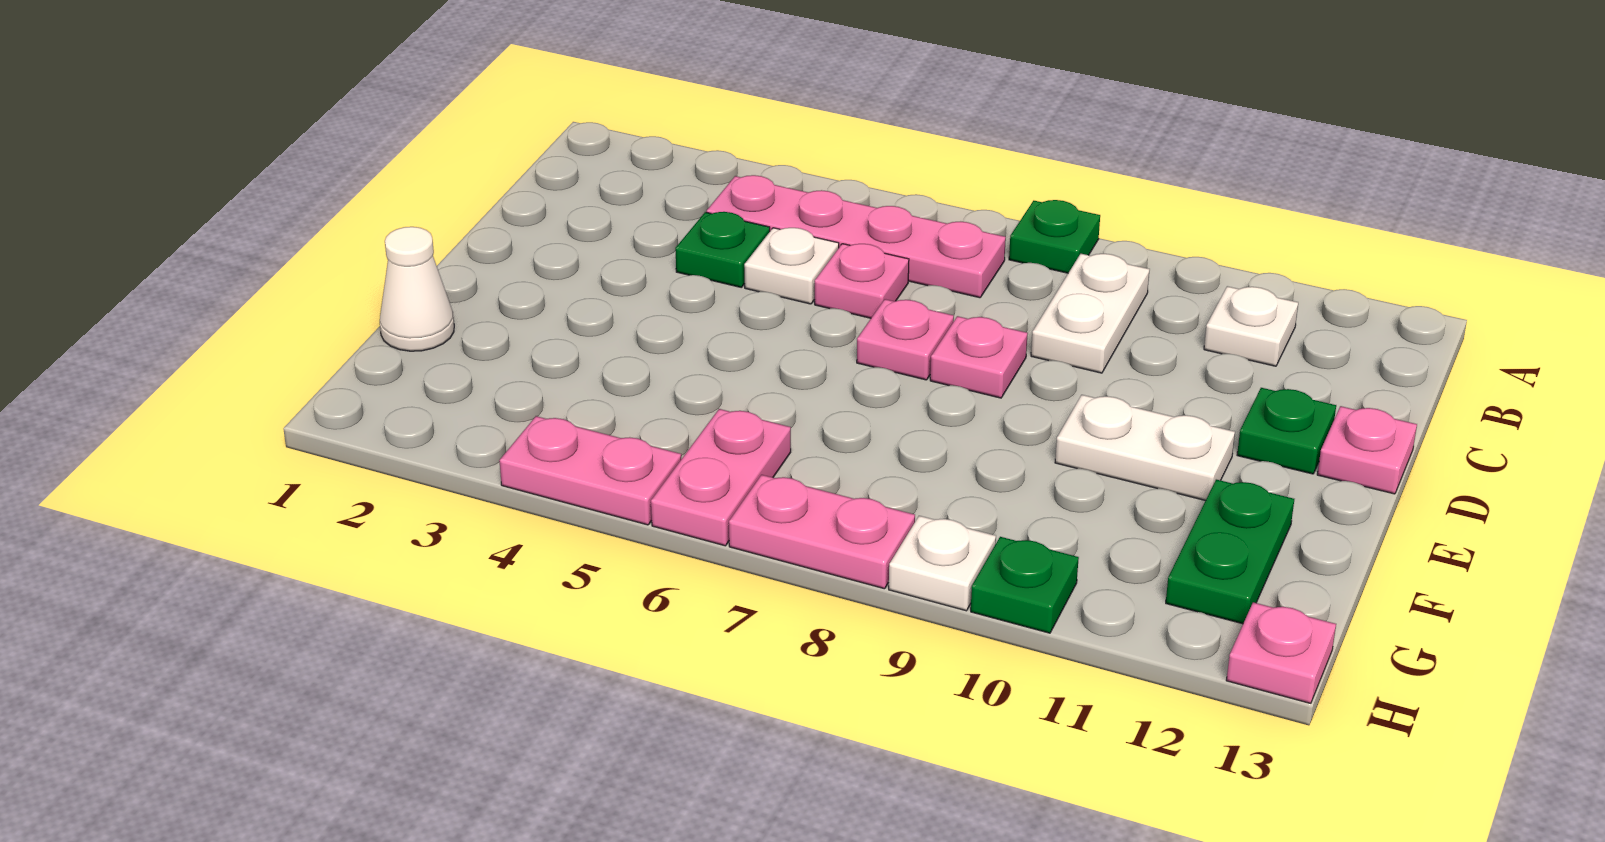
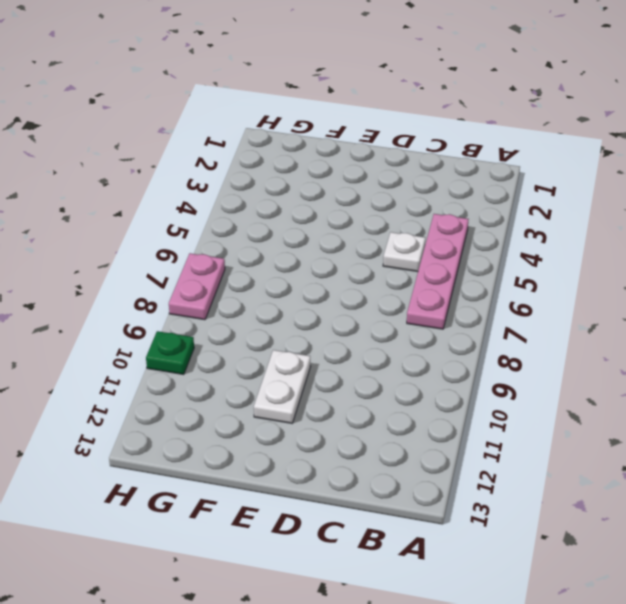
none -> green plate A8 level 1
none -> white plate B9:C9 level 1
none -> white plate B11 level 1

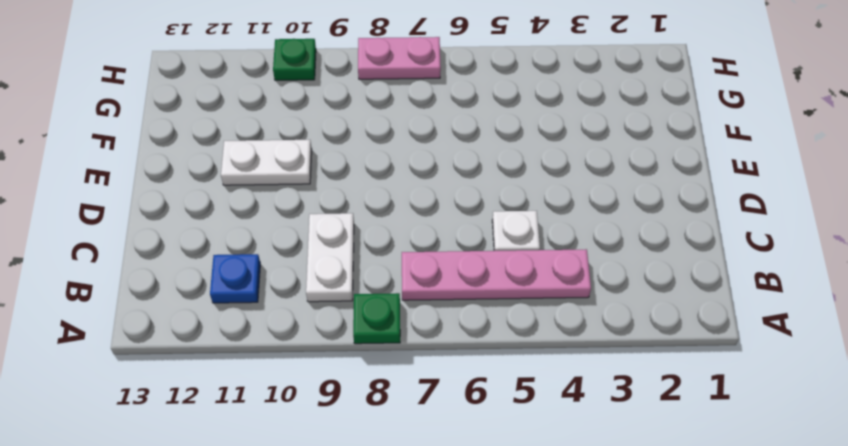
blue plate B11 level 1 -> white plate B11 level 1
none -> green plate C4 level 1
none -> pink plate C6 level 1
none -> pink plate D7 level 1

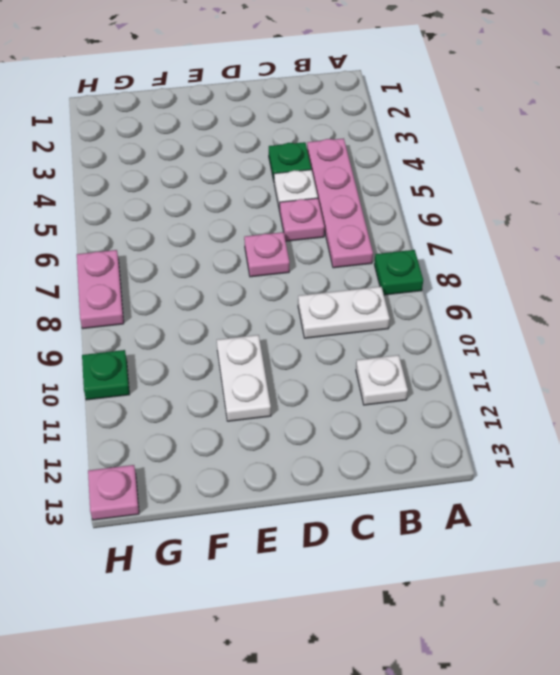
none -> pink plate D8 level 1
none -> green plate D12 level 1
none -> pink plate D13 level 1

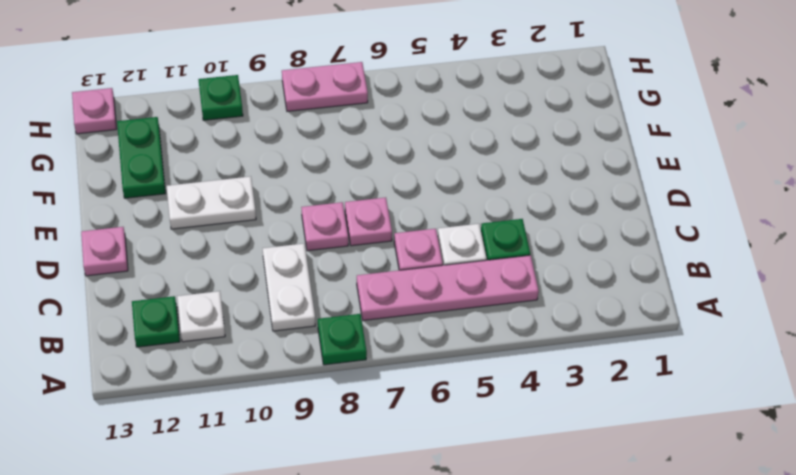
green plate B12 level 1 -> green plate D12 level 1
none -> white cone F1 level 1
none -> pink plate G6:H6 level 1
none -> pink plate H4:H5 level 1

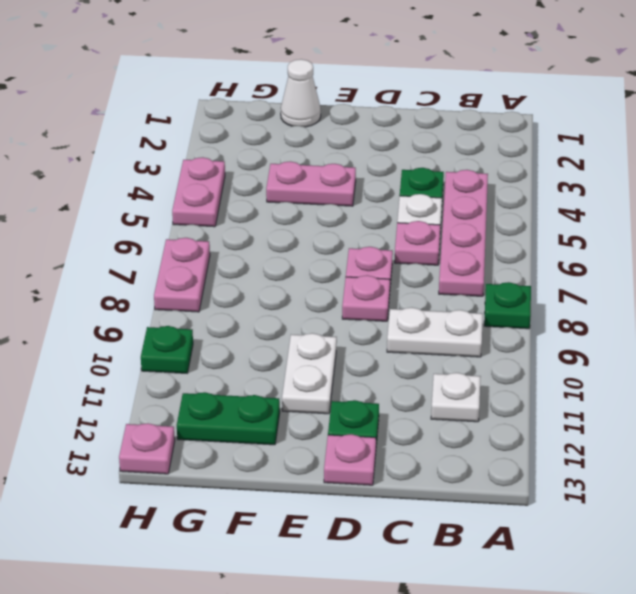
pink plate E4:F4 level 1 -> pink plate G6:H6 level 1
none -> white plate H9 level 1

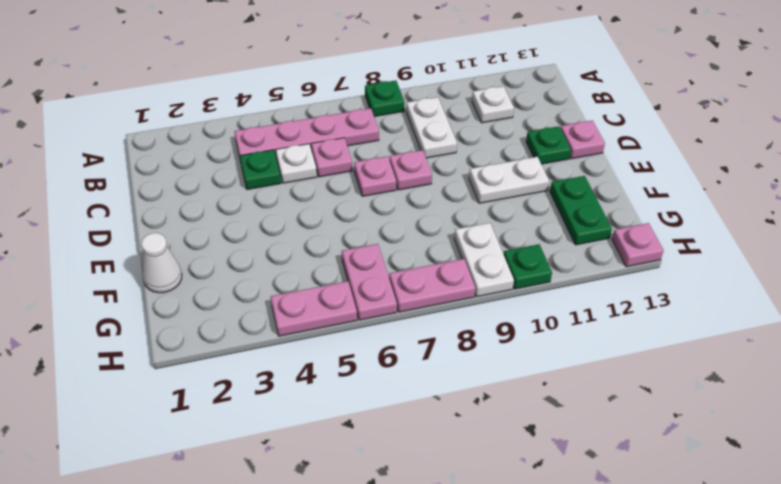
white plate G9:H9 level 1 -> white plate H9 level 1

